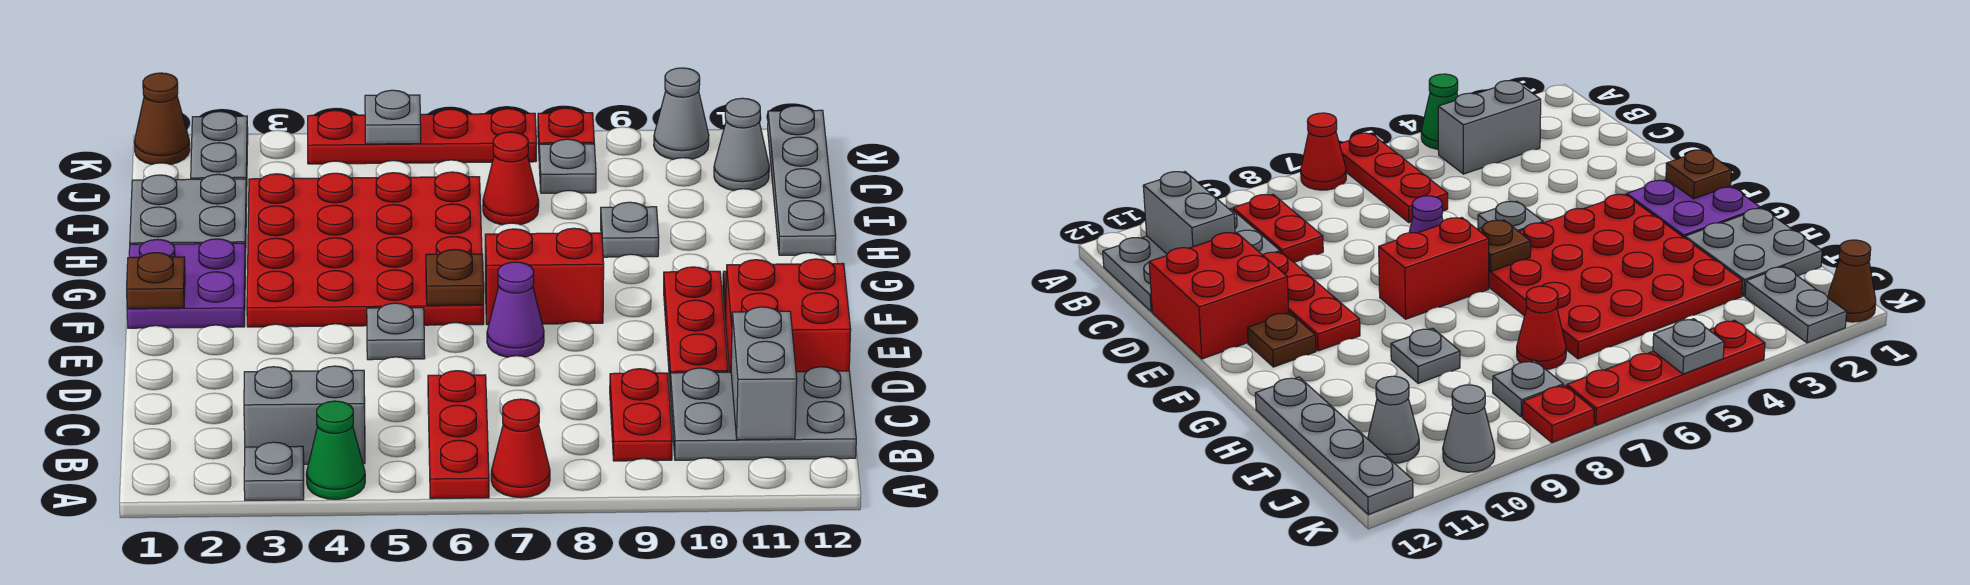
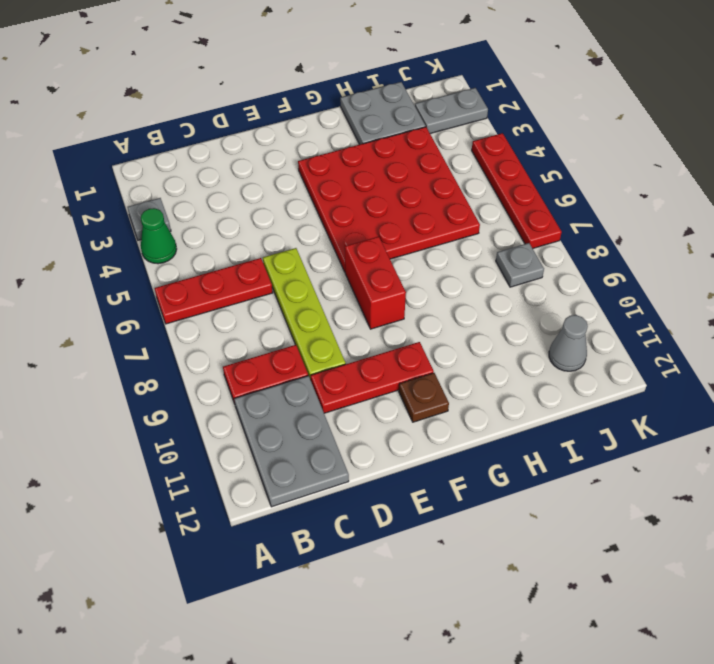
lime plate D6:D9 level 1 -> none
none -> red cone A7 level 1
none -> grey brick B3:B4 level 1
none -> red brick D11:E12 level 1
none -> grey plate E5 level 1

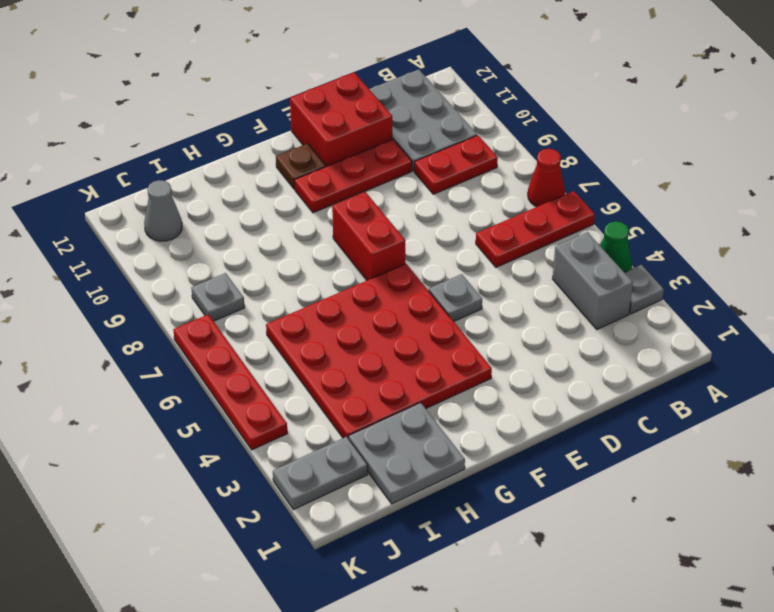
none -> purple cone E7 level 1
none -> purple plate F1:G2 level 1
none -> grey plate H9 level 1
none -> grey plate H12:K12 level 1

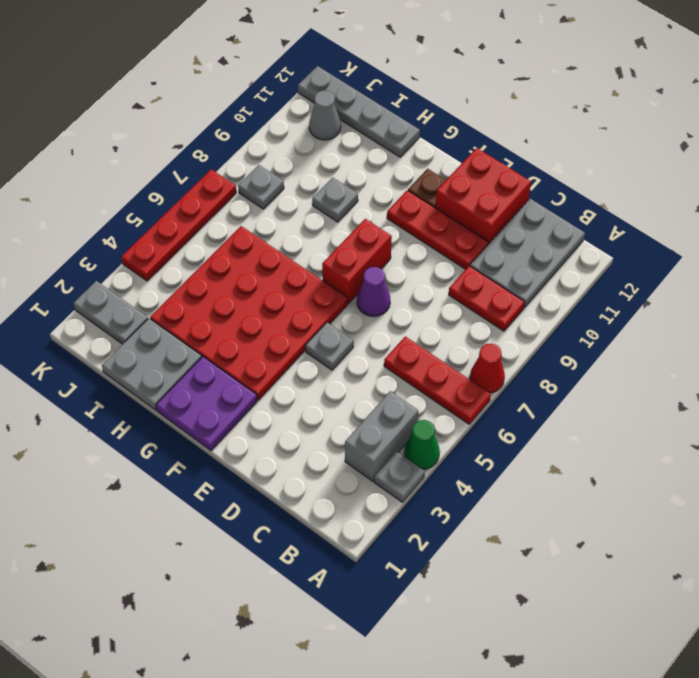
none -> red cone I7 level 1
none -> brown cone K1 level 1
none -> red plate K8 level 1
none -> grey cone K10 level 1

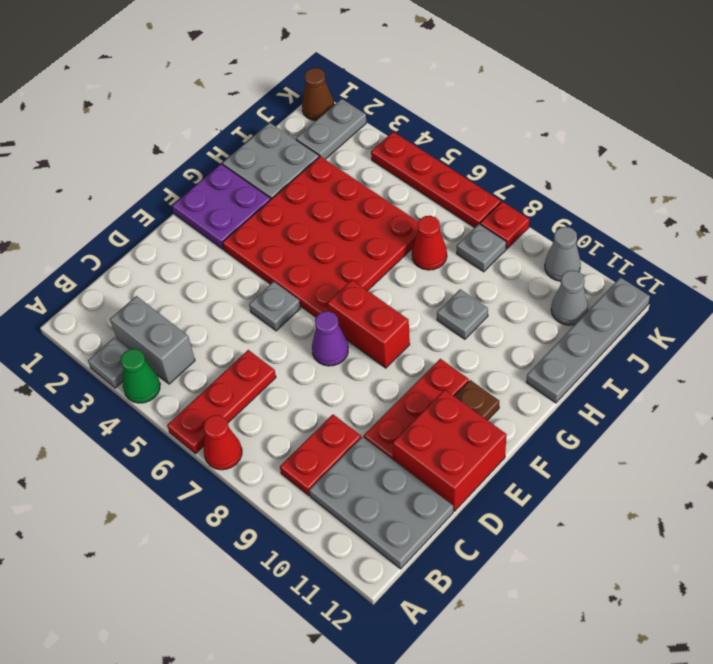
none -> grey brick B11:C11 level 2
none -> brown plate F1 level 2
none -> brown plate F6 level 2
none -> grey plate K5 level 2

